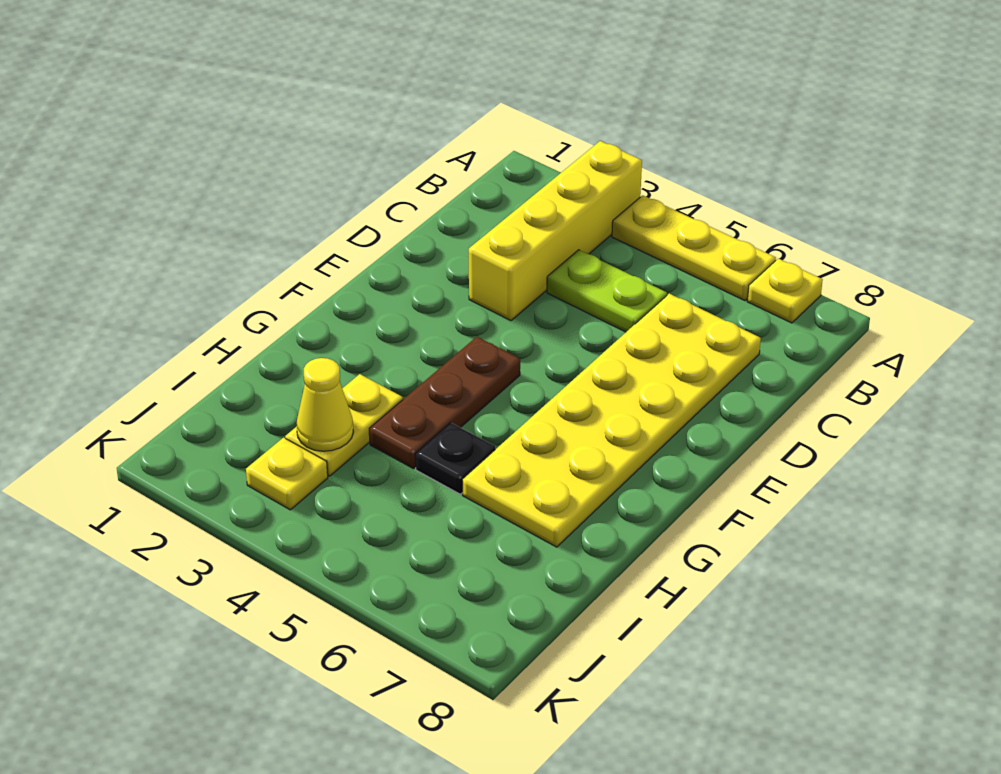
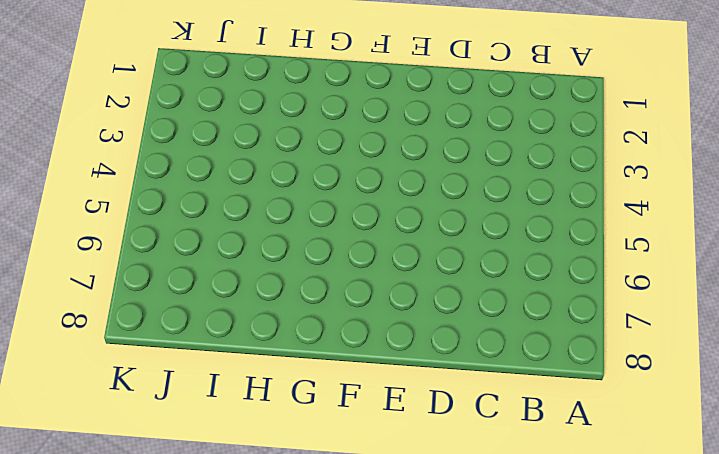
none -> yellow brick A3:D3 level 1
none -> yellow plate A4:A6 level 1

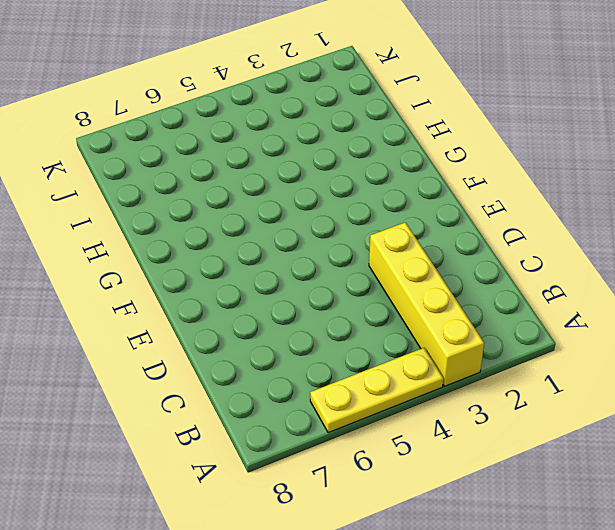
none -> yellow plate A7 level 1
none -> lime plate C4:C5 level 1

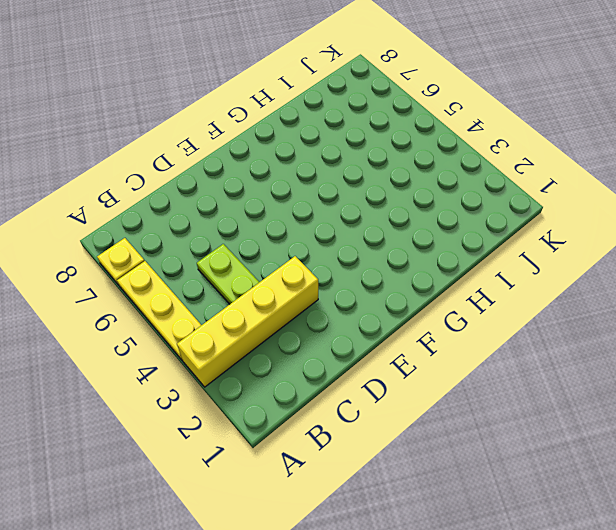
none -> yellow plate C6:H7 level 1
none -> brown plate F4:H4 level 1

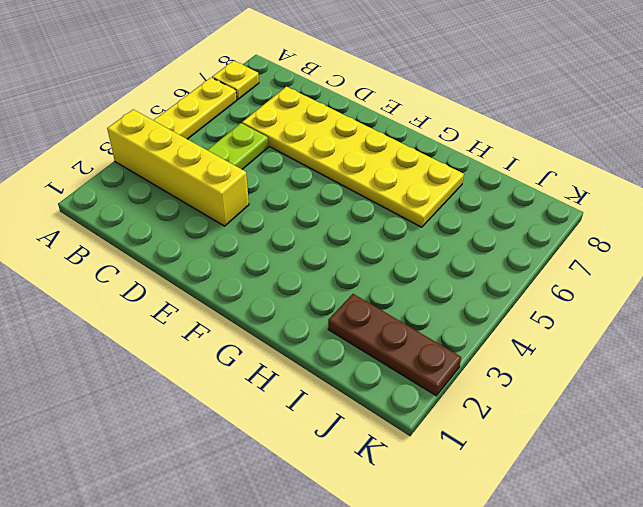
brown plate I2:K2 level 1 -> brown plate F4:H4 level 1
none -> yellow plate H3:I3 level 1
none -> black plate H5 level 1

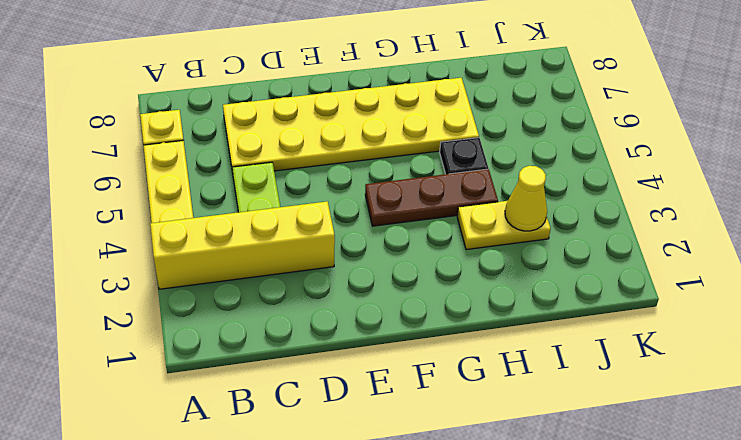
none -> yellow plate J3 level 1

